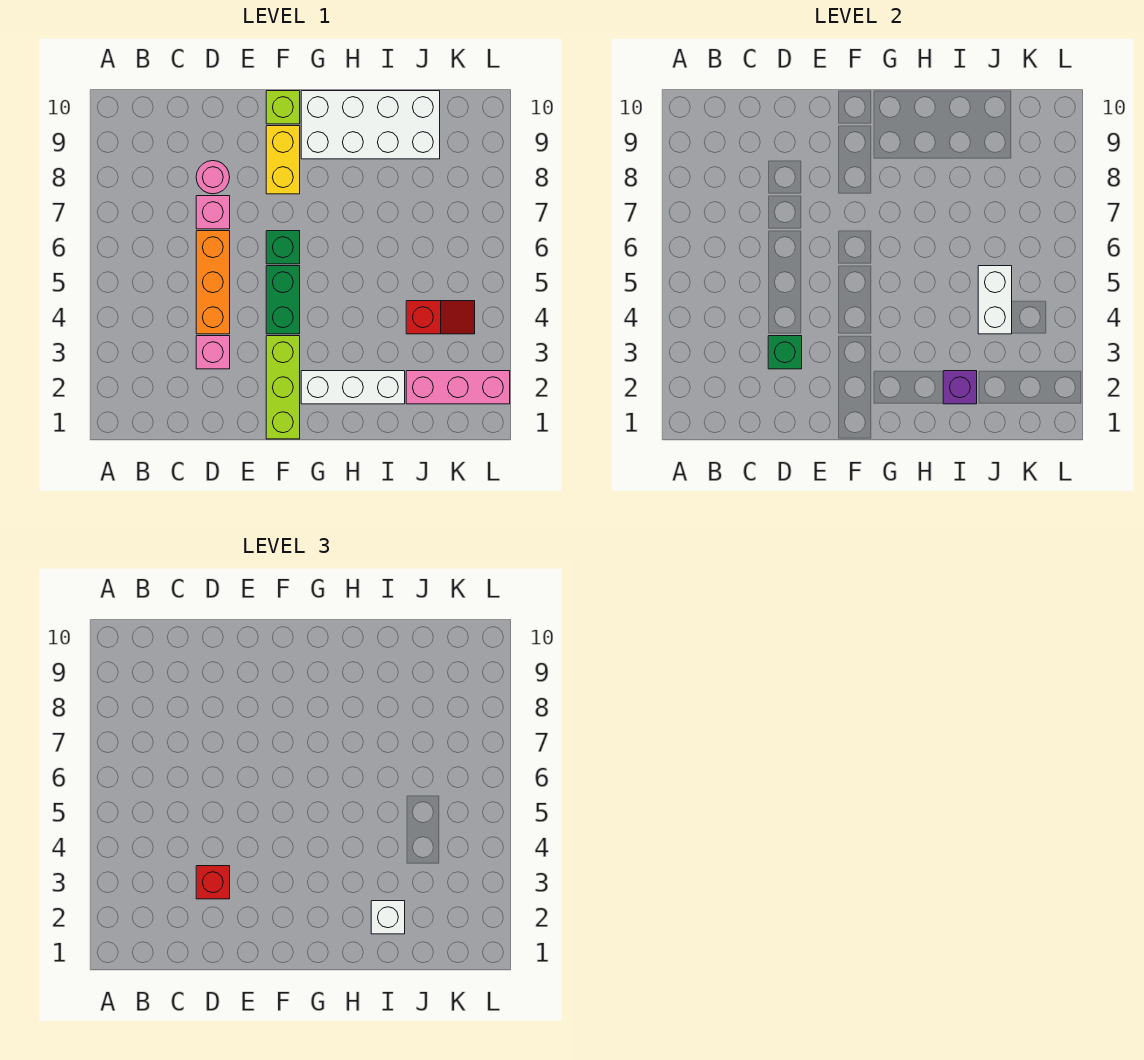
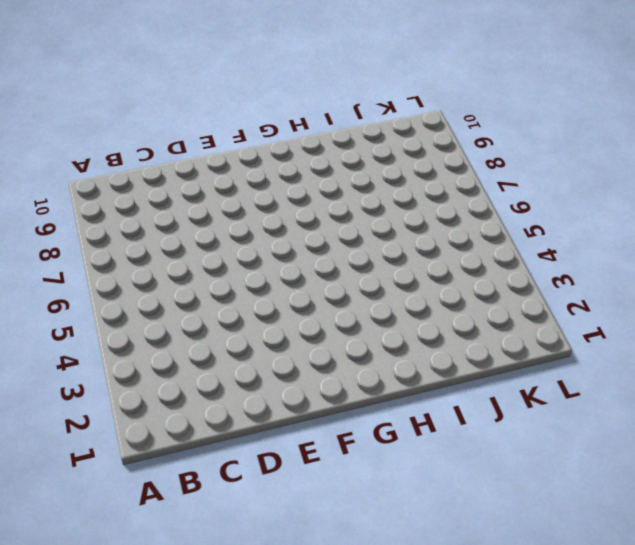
none -> pink brick D3 level 1
none -> orange brick D4:D6 level 1
none -> pink brick D7 level 1

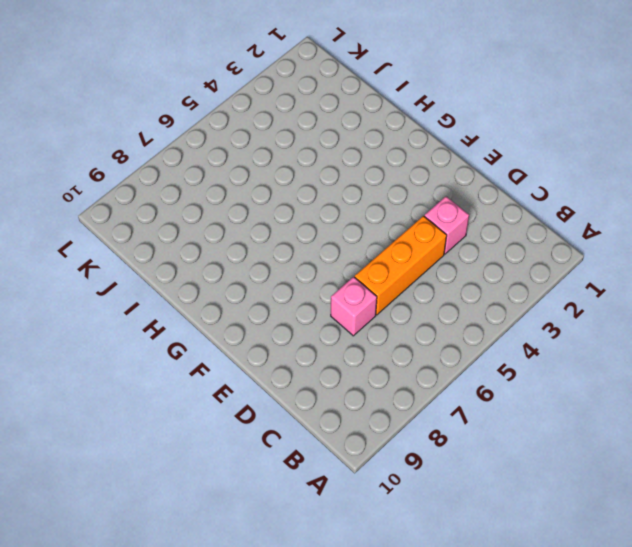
none -> pink round brick D8 level 1
none -> lime brick F1:F3 level 1
none -> green brick F4:F5 level 1

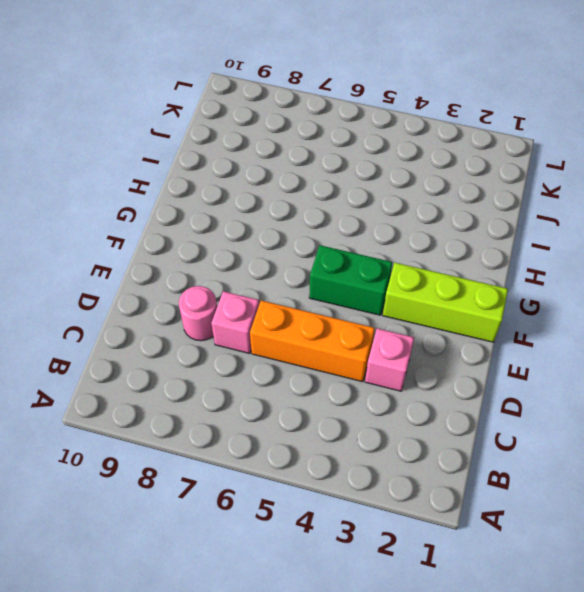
none -> green brick F6 level 1
none -> yellow brick F8:F9 level 1
none -> lime brick F10 level 1

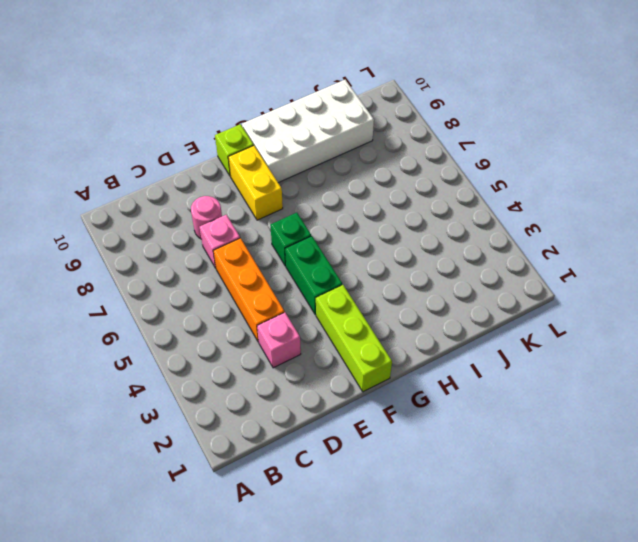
none -> white brick G2:I2 level 1
none -> pink brick J2:L2 level 1
none -> red slope J4:K4 level 1 top J

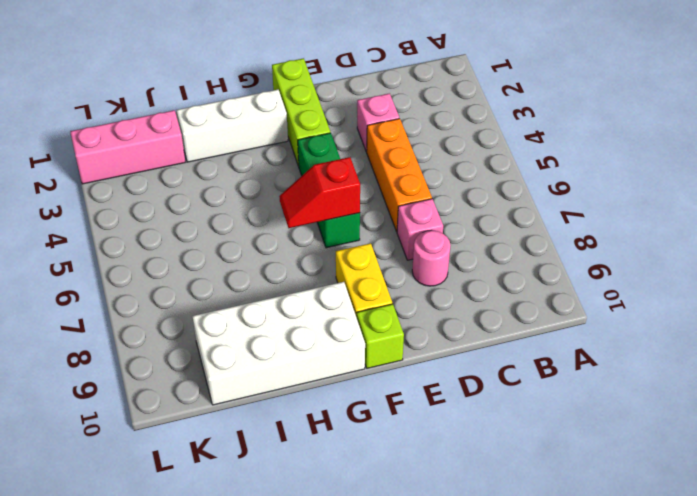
red slope F6:G6 level 2 top F -> red slope J4:K4 level 1 top J
none -> green brick D3 level 2
none -> purple brick I2 level 2
none -> white brick J4:J5 level 2

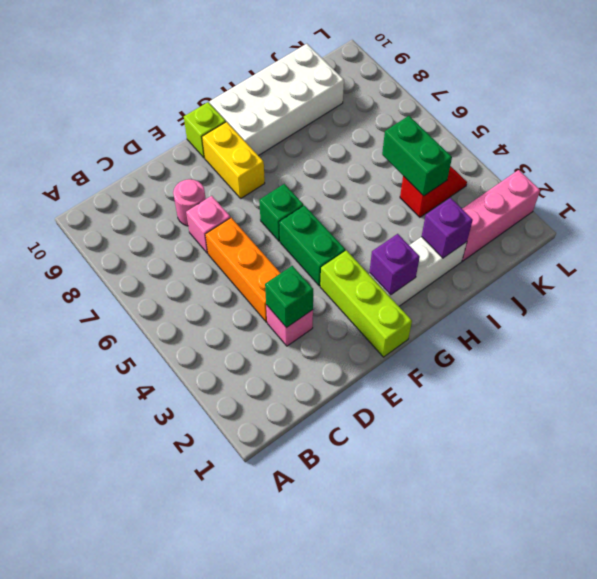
purple brick G2 level 2 -> none
green brick J4:J5 level 2 -> white brick J4:J5 level 2
none -> red brick D3 level 3
none -> white brick I2 level 3

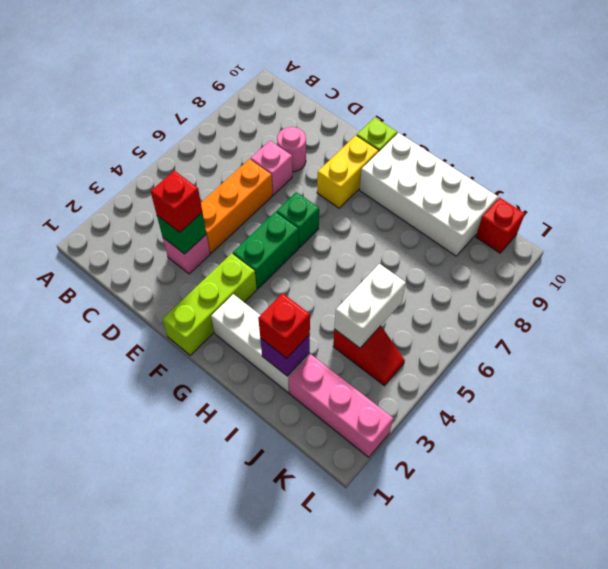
red brick I2 level 3 -> white brick I2 level 3
red brick K10 level 1 -> none

